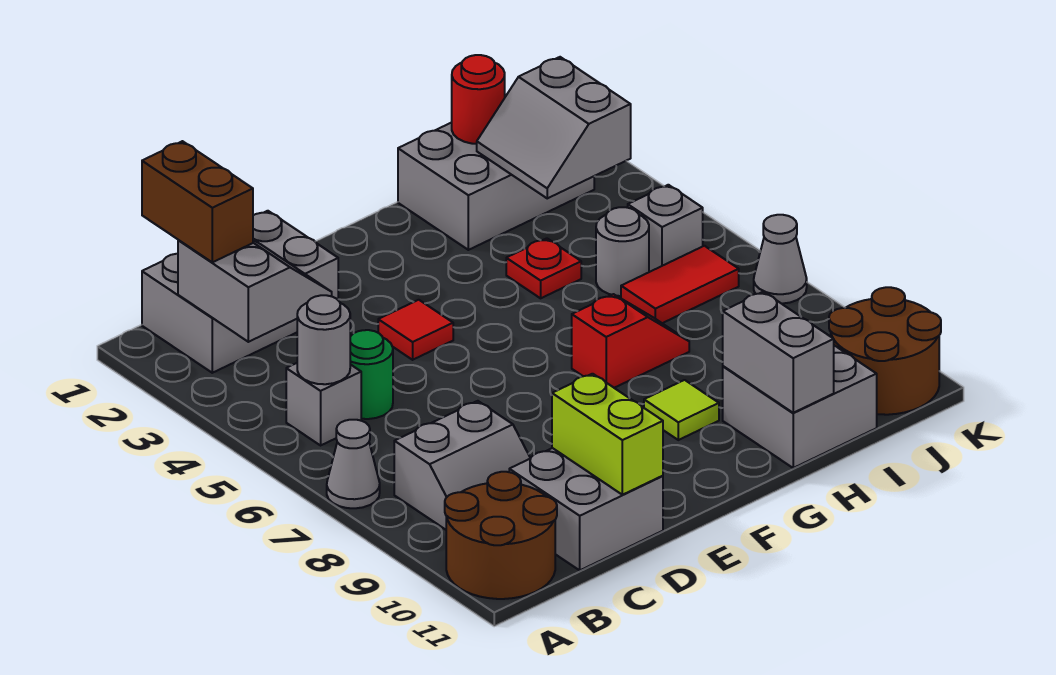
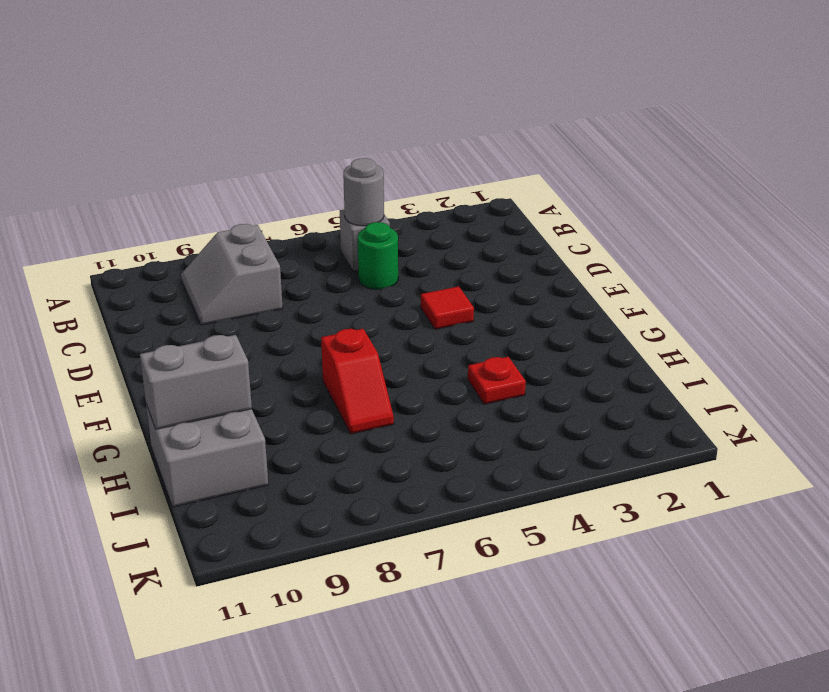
none -> grey cone A7 level 1
none -> brown round brick A10:B11 level 1
none -> grey brick B1:D2 level 1

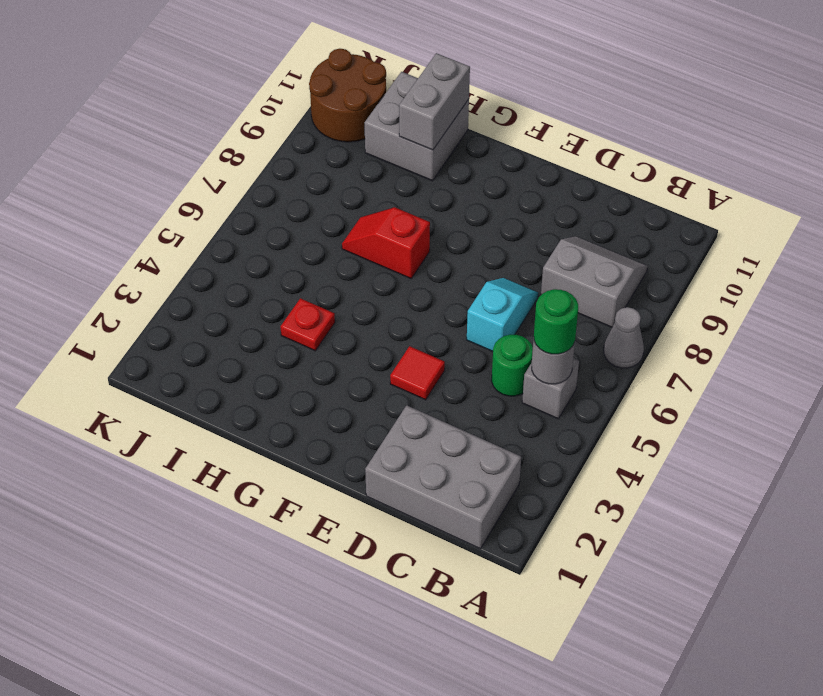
green round brick B5 level 3 -> none
cyan slope D6:D7 level 1 top 6 -> none
none -> brown round brick A10:B11 level 1
none -> grey brick C10:D11 level 1
none -> lime tile G9 level 1

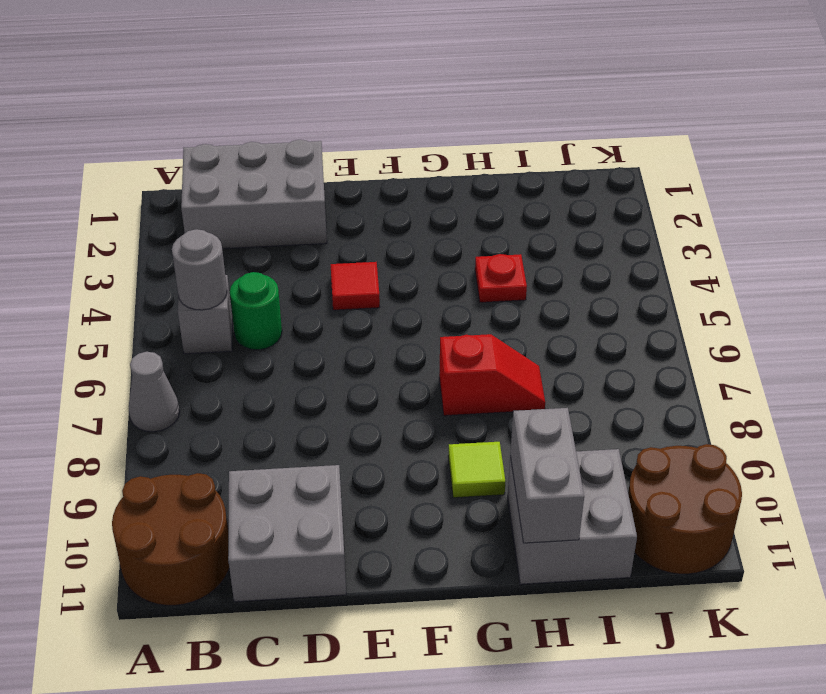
none -> grey slope B8:C9 level 1 top 8
none -> grey brick H1:J2 level 1
none -> grey round brick I5 level 1

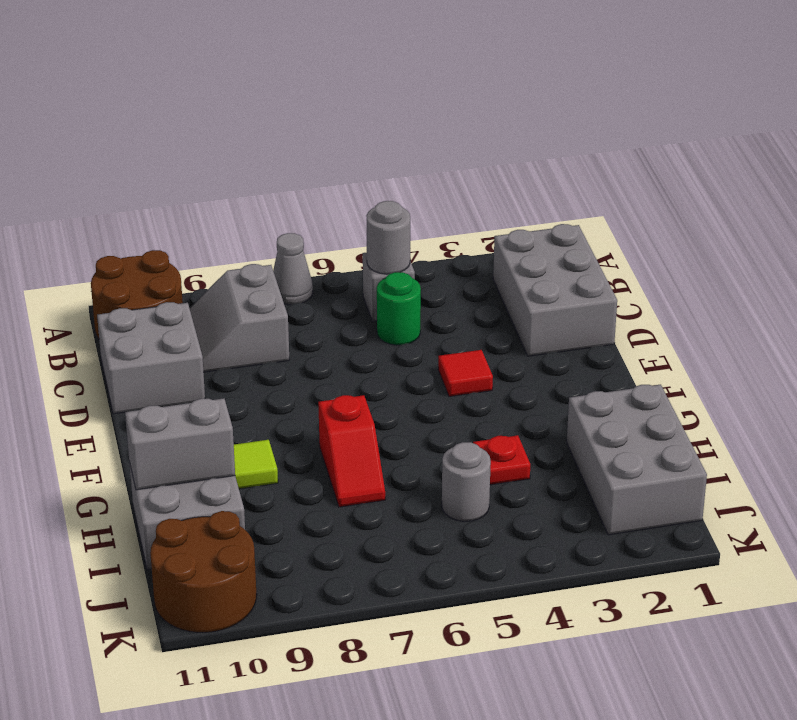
none -> red tile I6:J6 level 1
none -> grey brick J5 level 1
none -> grey cone K7 level 1

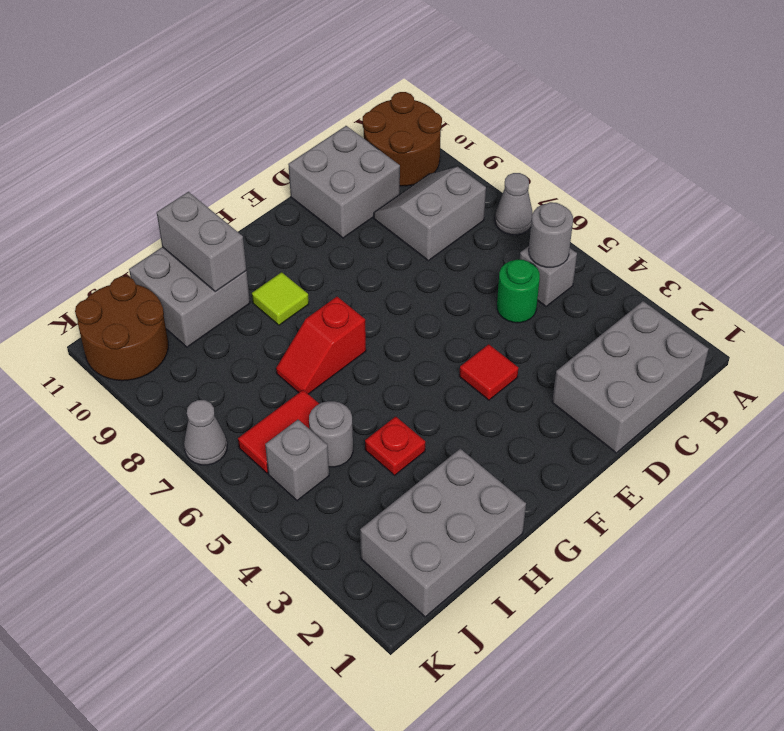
none -> grey slope B2:C3 level 2 top B
none -> lime brick D10:D11 level 2
none -> red round brick I1 level 2

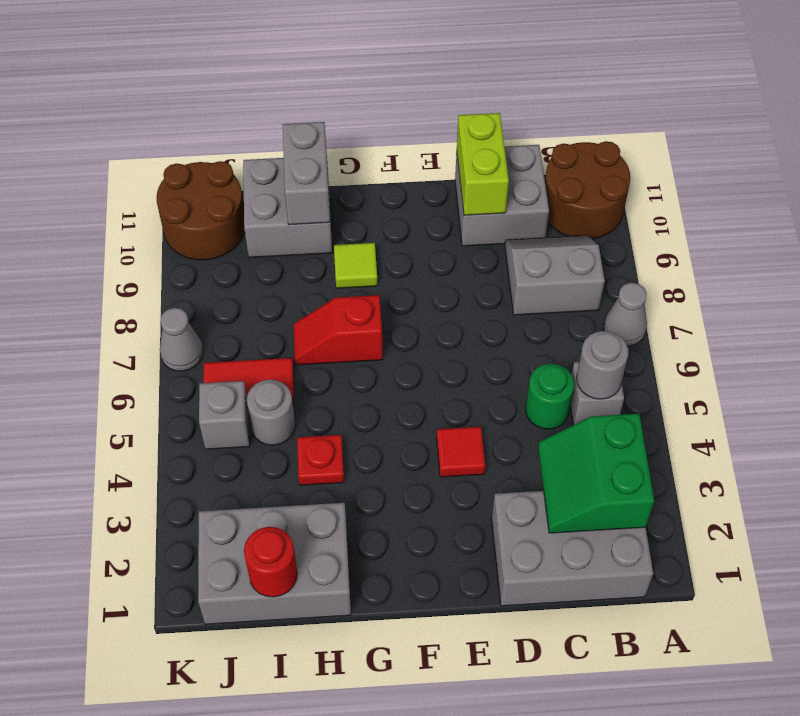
green slope B2:C3 level 2 top B -> grey slope B2:C3 level 2 top B
none -> grey slope I2:J3 level 2 top J
none -> brown brick B1:B2 level 3

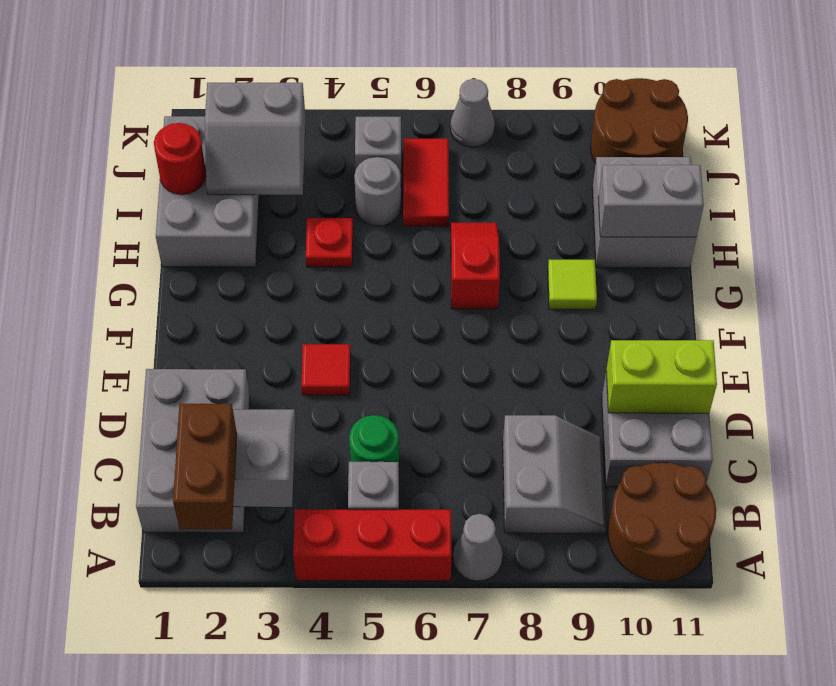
brown brick A2:B2 level 3 -> brown brick B1:B2 level 3
red brick A4:A6 level 1 -> none
none -> grey round brick B5 level 2

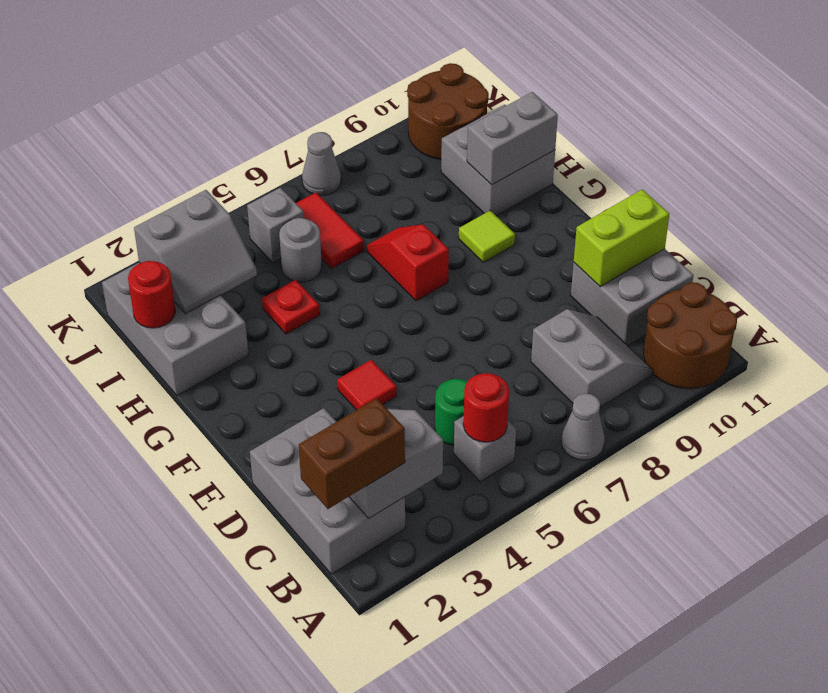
red round brick B5 level 2 -> grey round brick B5 level 2

